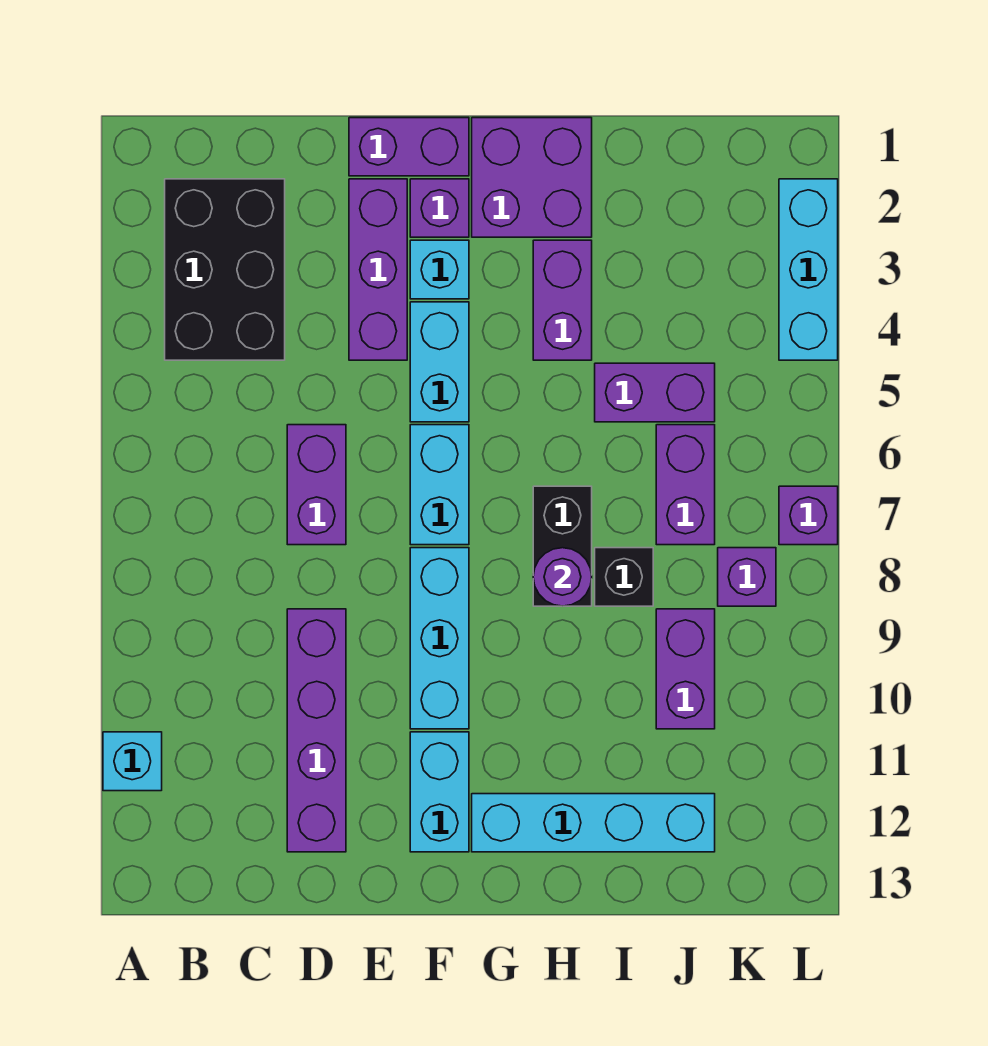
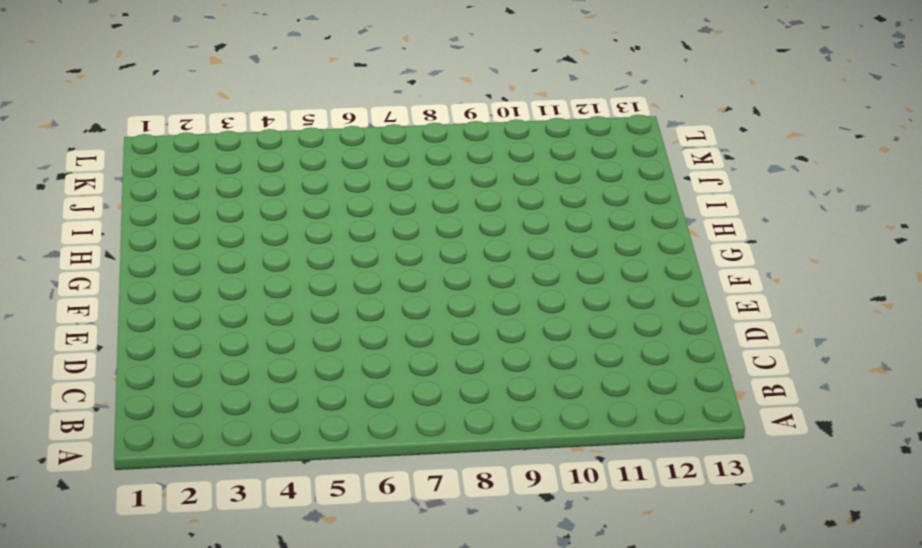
none -> cyan brick A11 level 1
none -> black brick B2:C4 level 1
none -> purple brick D6:D7 level 1

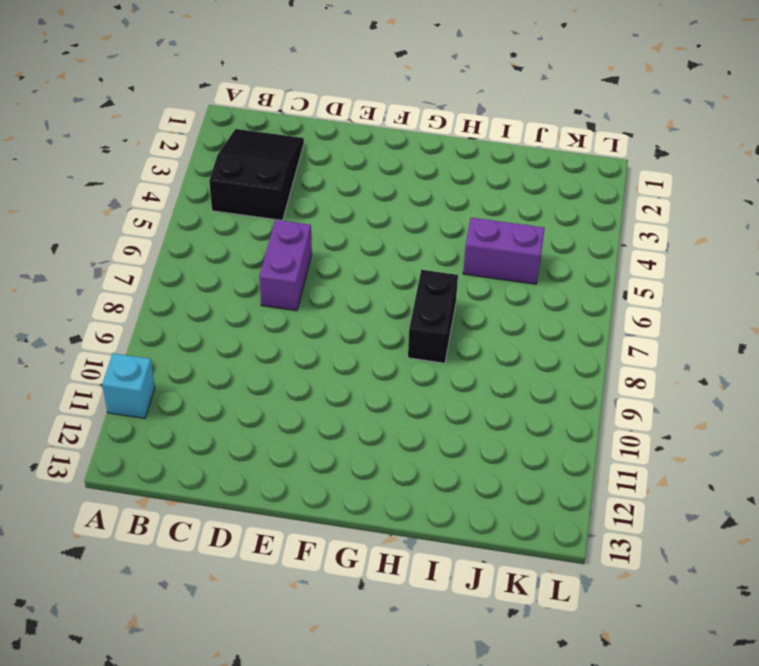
black slope B2:C4 level 1 top 4 -> black brick B2:C4 level 1
none -> purple brick D9:D12 level 1
none -> purple brick E1:F1 level 1
none -> purple brick E2:E4 level 1

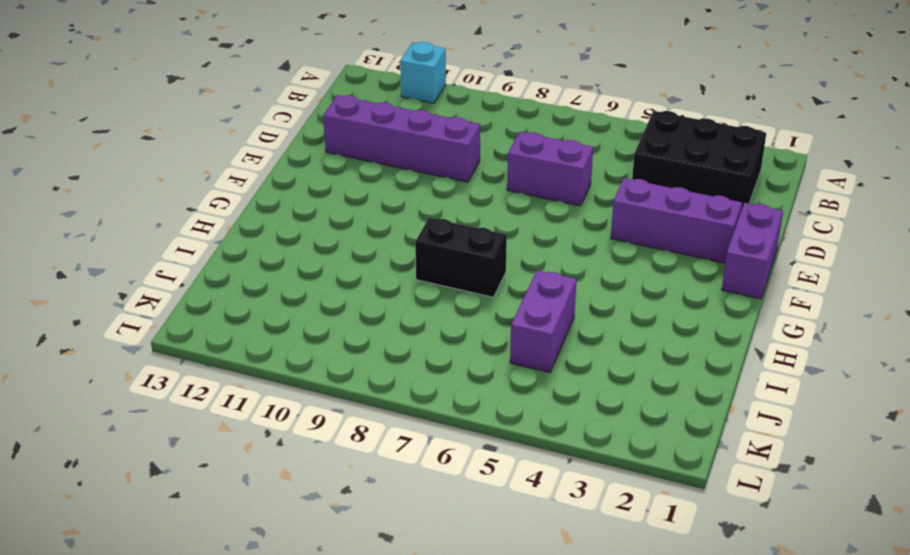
none -> purple brick F2 level 1
none -> cyan brick F3 level 1
none -> cyan brick F4:F5 level 1

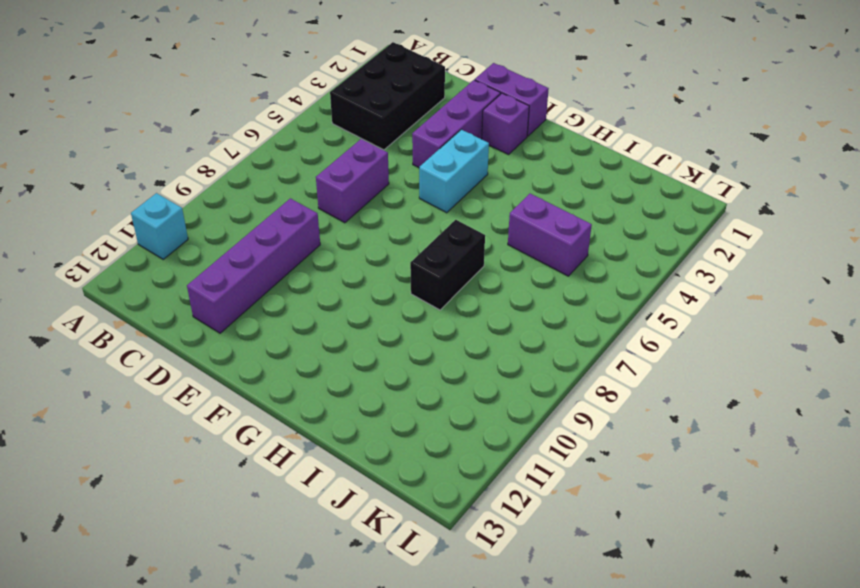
none -> cyan brick F3 level 1
none -> cyan brick F6:F7 level 1
none -> cyan brick F8:F10 level 1

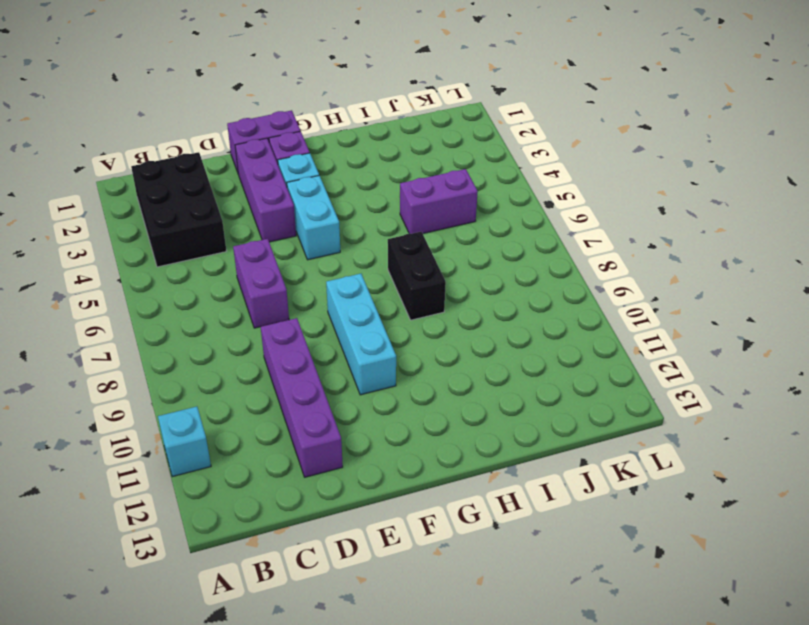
none -> cyan brick F6:F7 level 1
none -> cyan brick F11:F12 level 1
none -> purple brick G1:H2 level 1

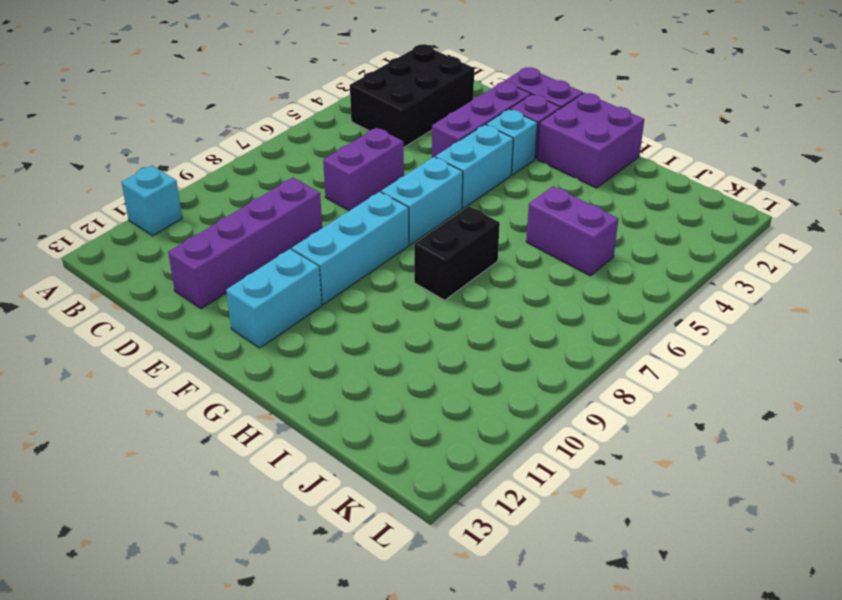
none -> cyan brick G12:J12 level 1
none -> purple brick H3:H4 level 1
none -> black brick I8 level 1

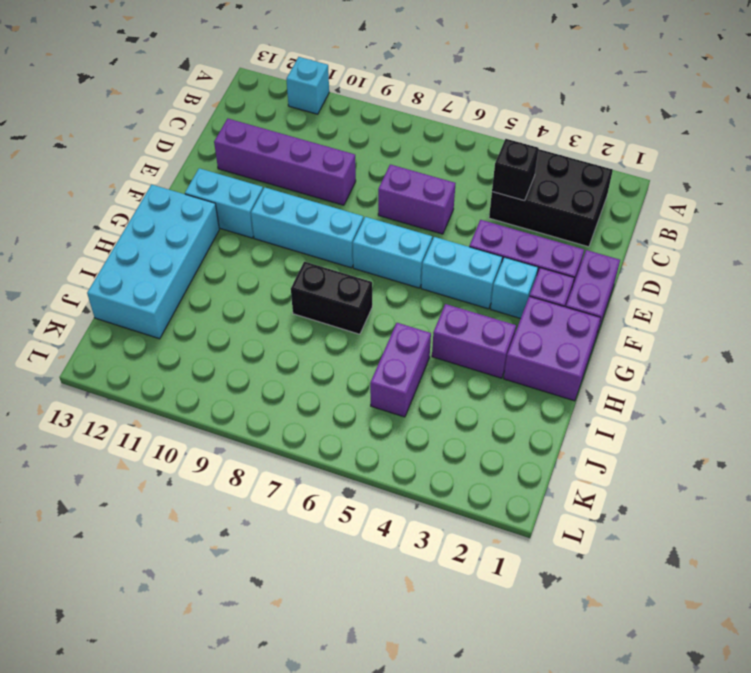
black brick C4 level 2 -> black brick I8 level 1
cyan brick G12:J13 level 1 -> cyan brick G12:J12 level 1
none -> purple brick J6:J7 level 1
none -> purple brick J9:J10 level 1
none -> purple brick K8 level 1

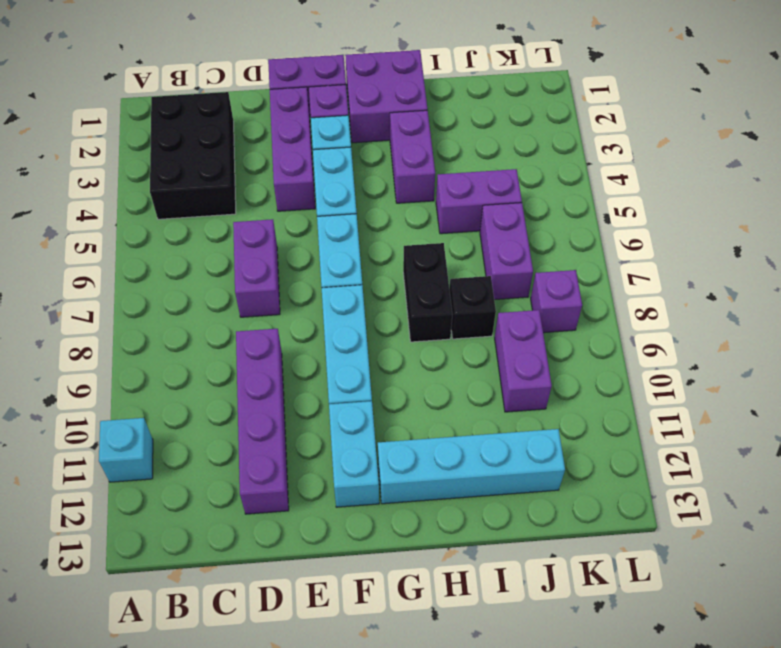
none -> cyan brick L2:L4 level 1
none -> purple brick L7 level 1
none -> purple round brick H8 level 2

